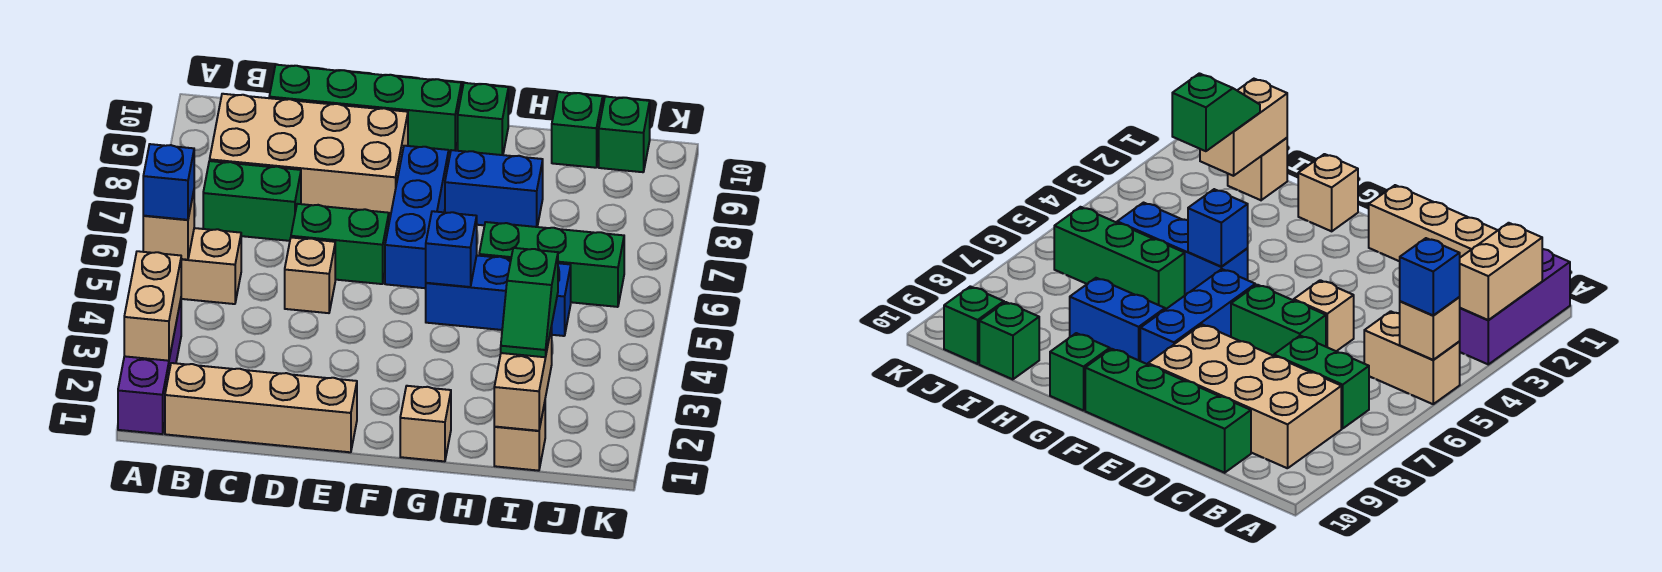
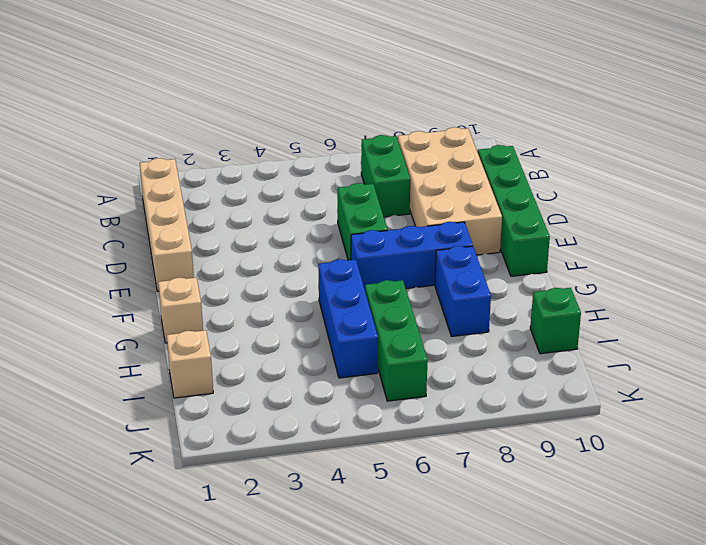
none -> purple brick A1:A3 level 1
none -> tan brick A5:B5 level 1
none -> tan brick D5 level 1

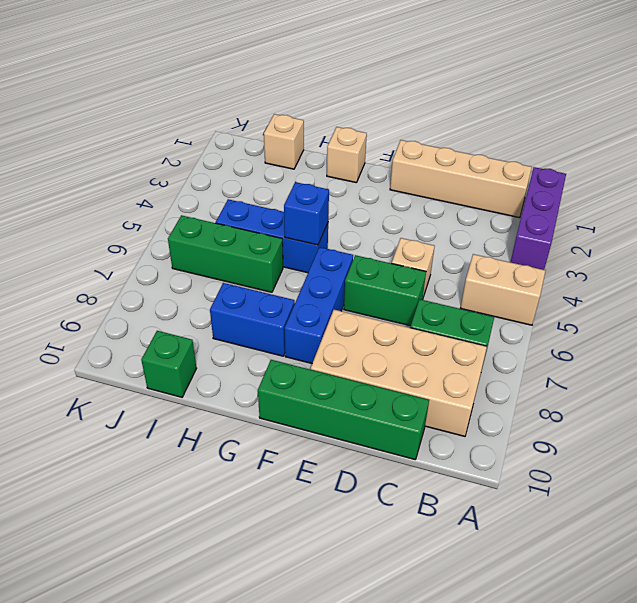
none -> green brick G10 level 1
none -> green brick J10 level 1
none -> tan brick A2:A3 level 2

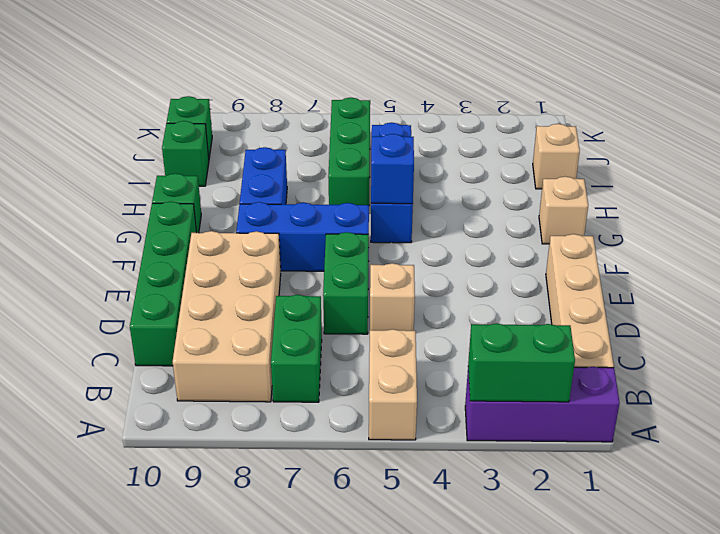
green brick A2:A3 level 2 -> tan brick A2:A3 level 2
none -> tan brick A5 level 2
none -> tan brick I1:I2 level 2
none -> blue brick A5 level 3

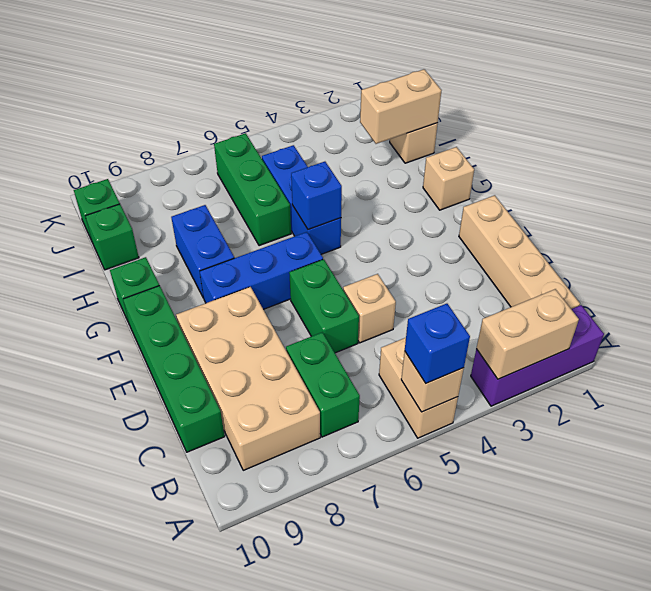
none -> green slope I2:I3 level 3 top 3

